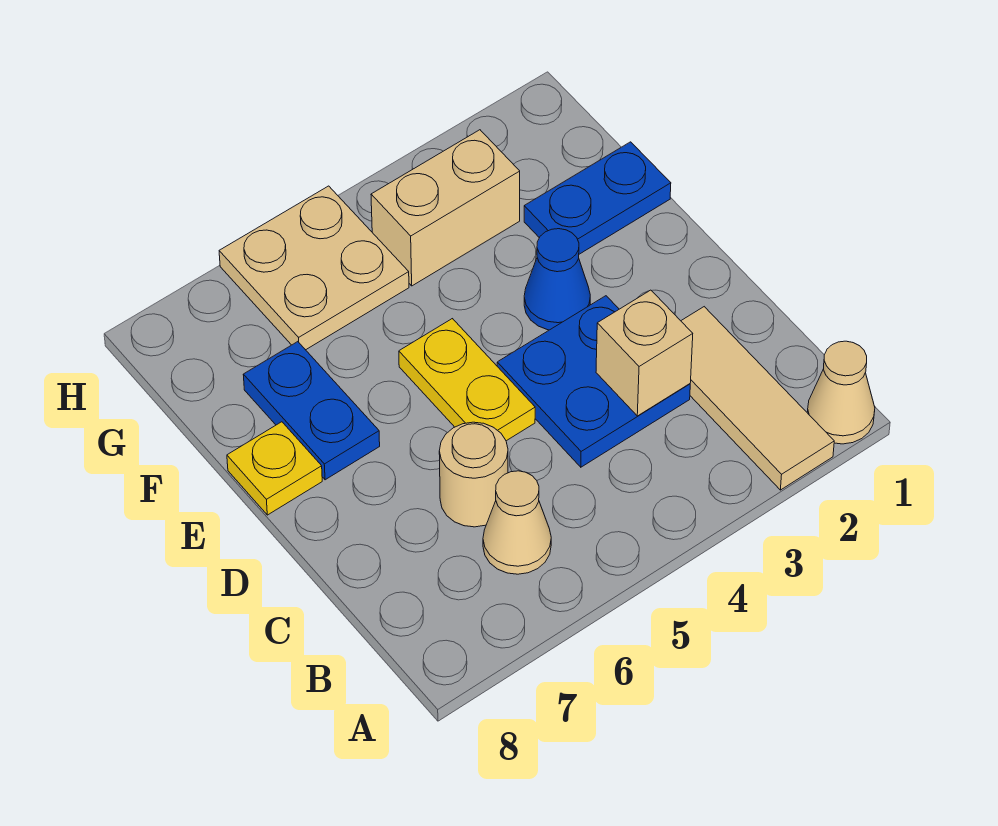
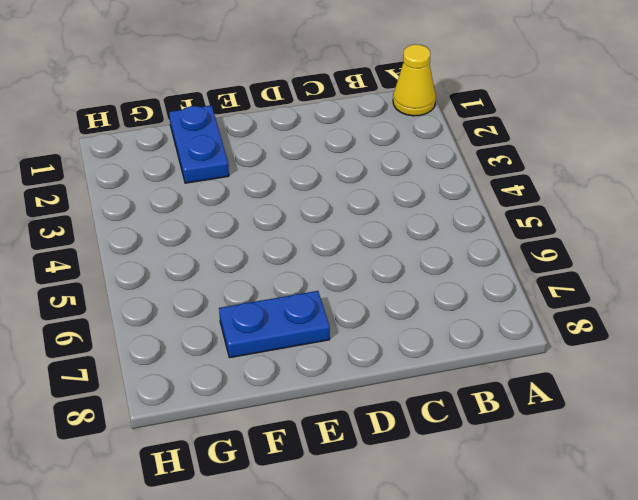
yellow cone A1 level 1 -> tan cone A1 level 1
none -> tan tile A2:C2 level 1
none -> tan cone B6 level 1
none -> blue plate C3:D4 level 1

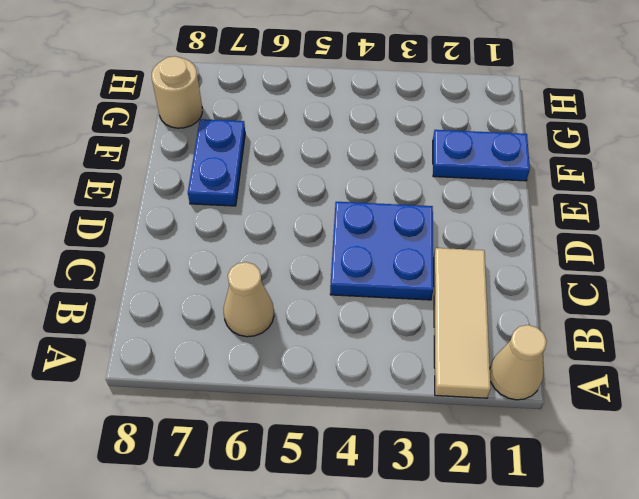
tan round brick G8 level 1 -> tan round brick C6 level 1
none -> yellow plate D5:E5 level 1
none -> blue cone E3 level 1
none -> yellow plate E8 level 1

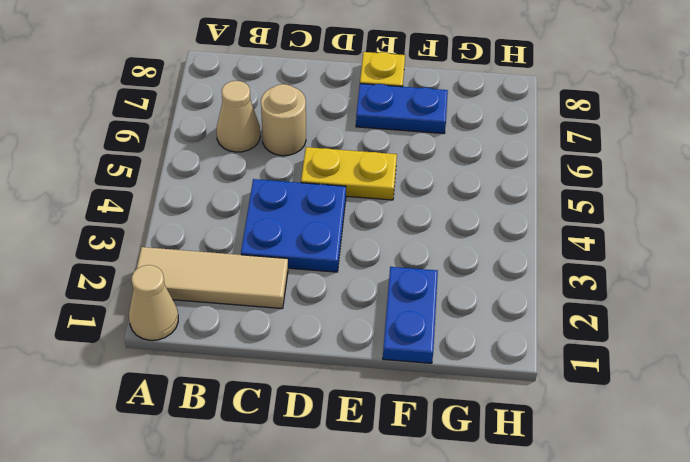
none -> blue cone E3 level 1
none -> tan brick G3:G4 level 1
none -> tan plate G5:H6 level 1

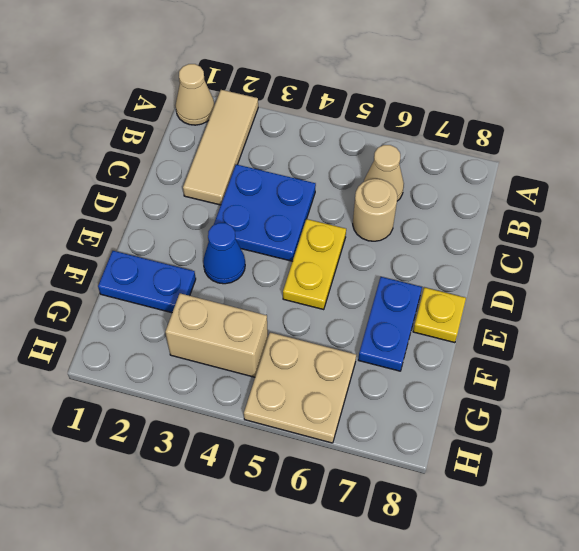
none -> tan brick C3 level 2

